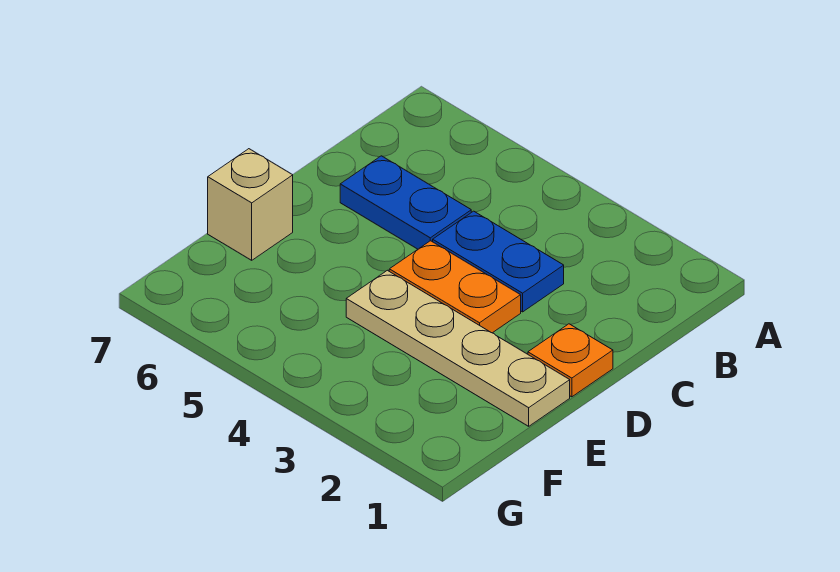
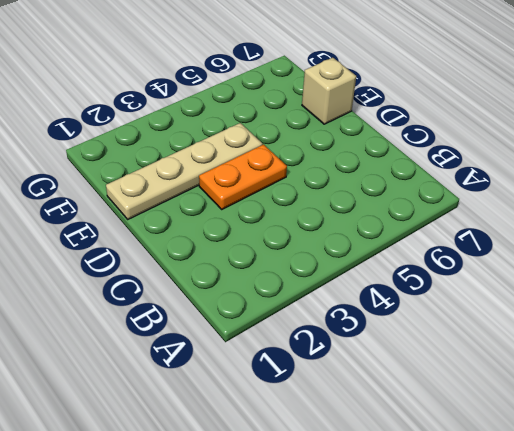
none -> blue plate C3:C4 level 1
none -> blue plate C5:C6 level 1

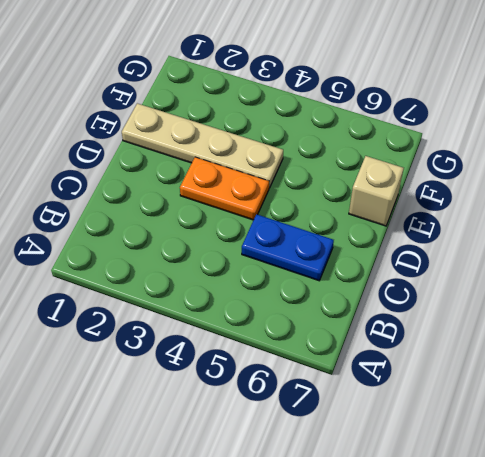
none -> blue plate C3:C4 level 1
none -> orange plate D1 level 1

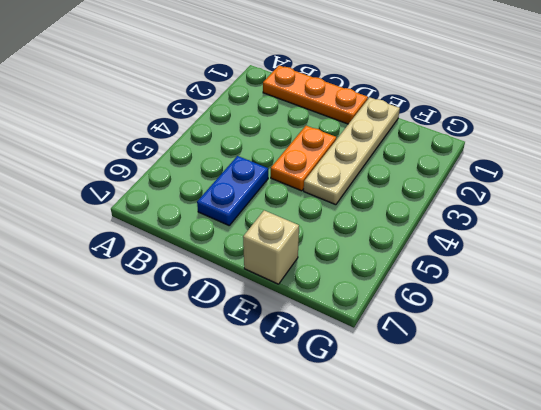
orange plate B1:D1 level 1 -> orange plate D1 level 1
none -> blue plate C3:C4 level 1

